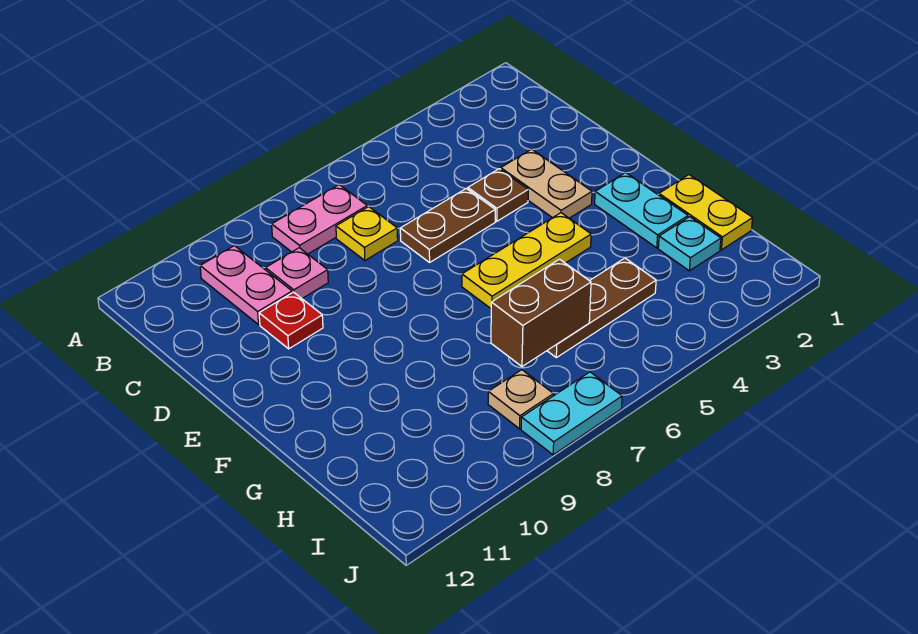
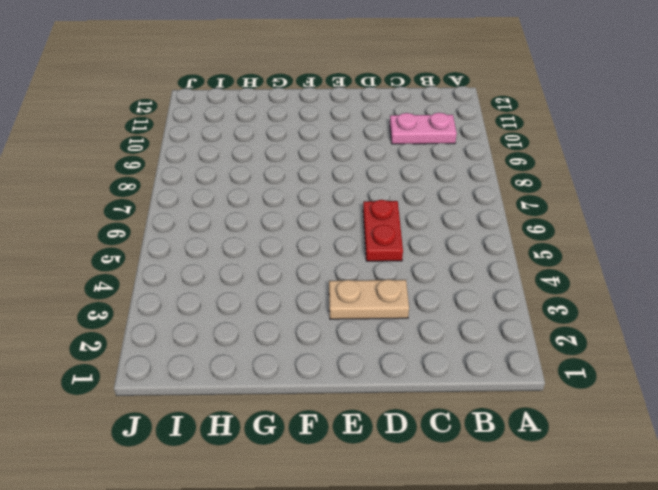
red plate D5:D6 level 1 -> brown plate D5:D6 level 1
none -> pink plate B7:B8 level 1
none -> yellow plate C7 level 1
none -> pink plate C9 level 1

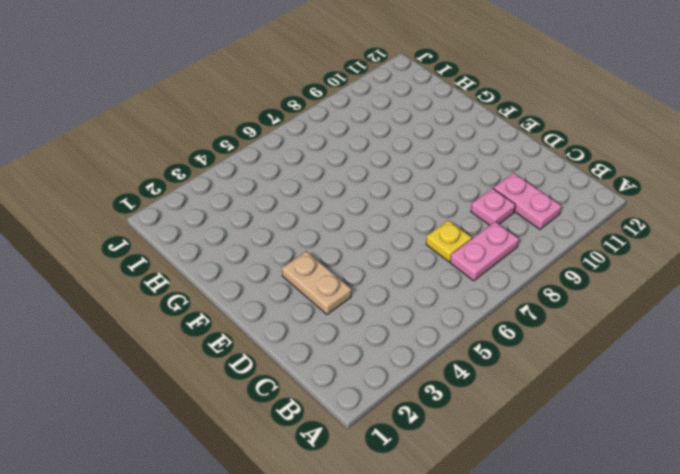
none -> brown plate D4 level 1
none -> brown plate D5:D6 level 1
none -> red plate D10 level 1

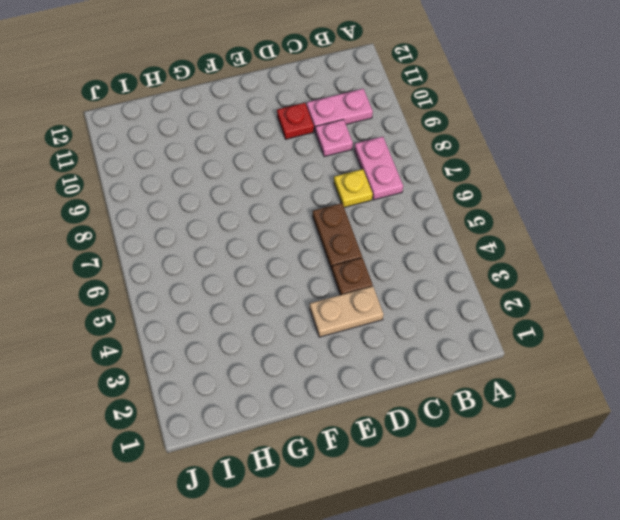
none -> cyan plate F2:G2 level 1
none -> yellow plate F4:F6 level 1
none -> yellow plate G1:H1 level 1

